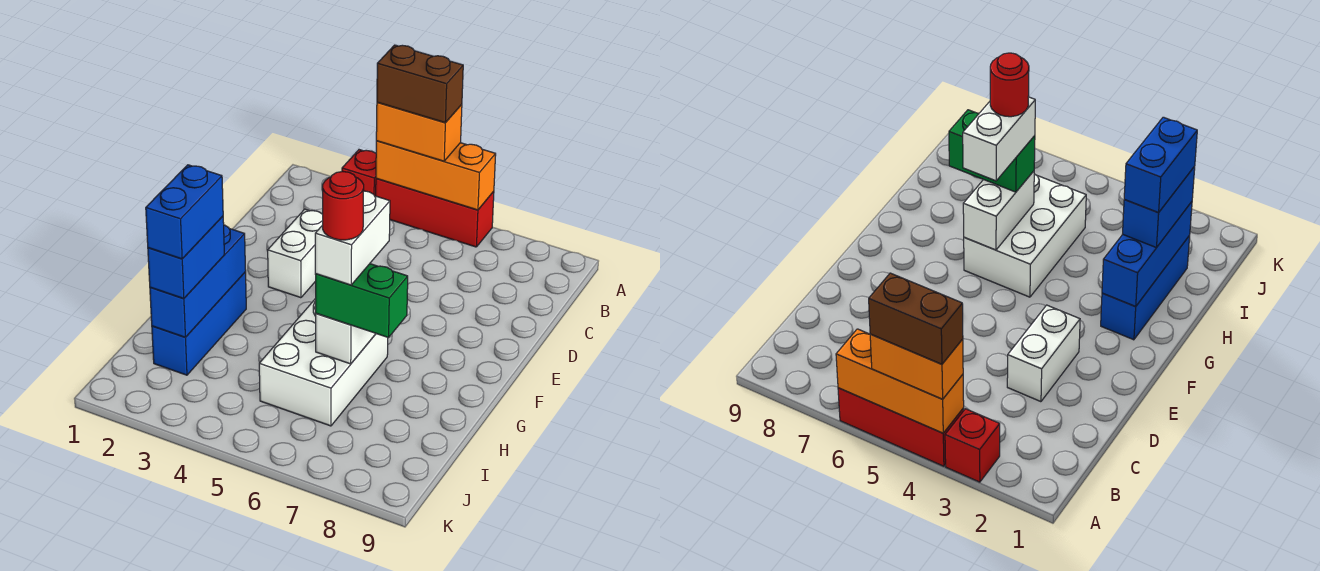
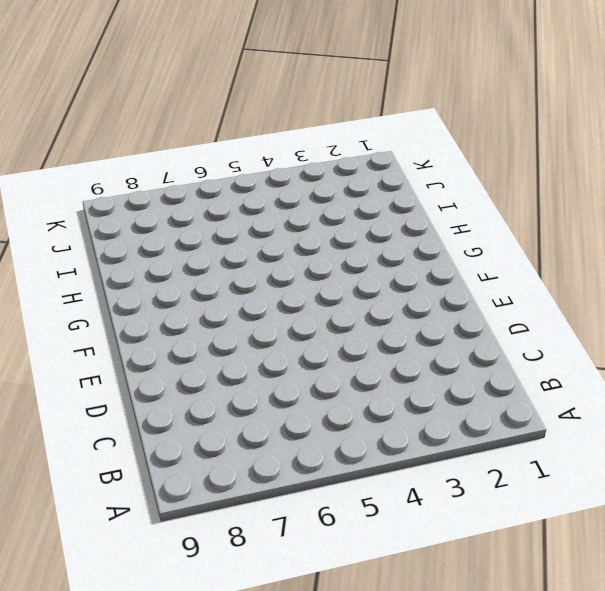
none -> red brick A3 level 1
none -> red brick A4:A6 level 1
none -> white brick D3:E3 level 1

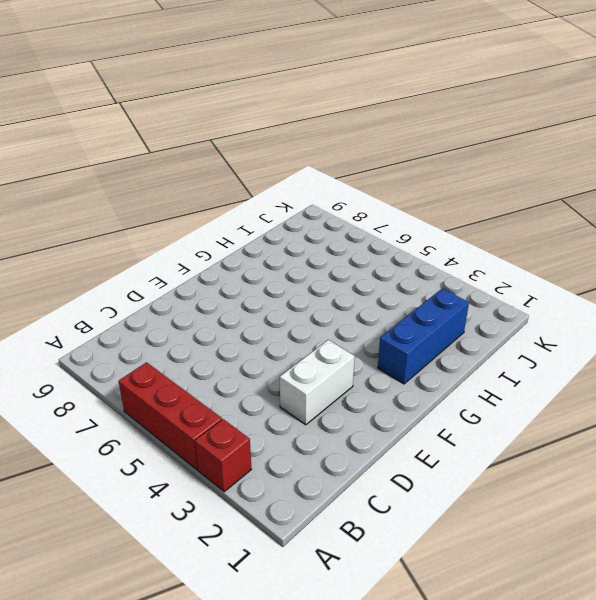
none -> white brick G5:I6 level 1
none -> orange brick A4:A6 level 2
none -> blue brick G2:I2 level 2

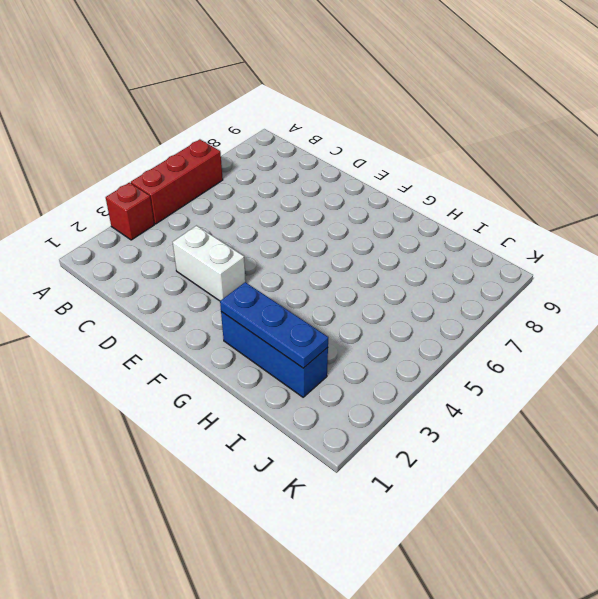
blue plate G2:I2 level 2 -> blue brick G2:I2 level 2
none -> white brick G5:I6 level 1
none -> orange brick A4:A6 level 2
none -> white brick G6:H6 level 2

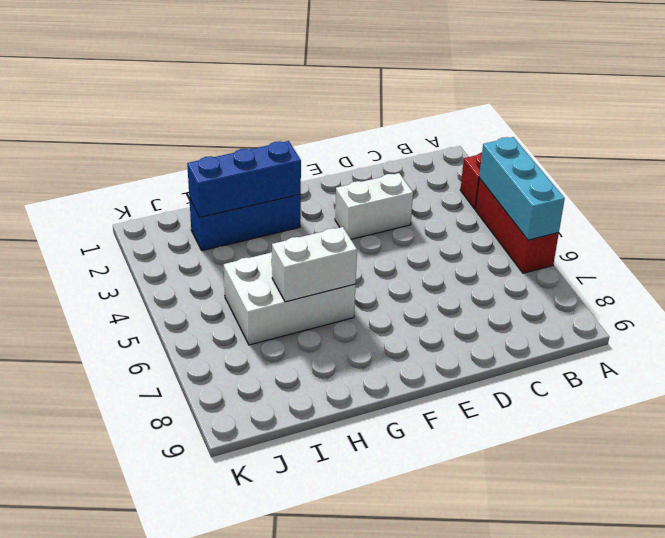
cyan brick A4:A6 level 2 -> orange brick A4:A6 level 2
none -> orange brick A4:A5 level 3
none -> blue brick H2:I2 level 3
none -> green brick H6:H7 level 3

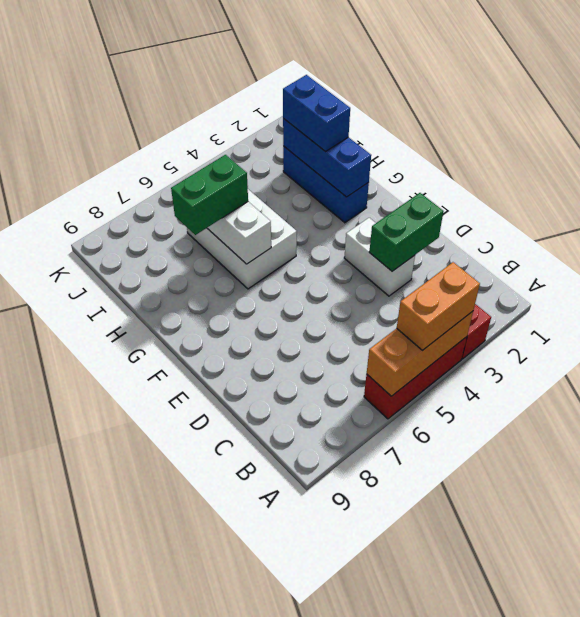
green brick D2:D3 level 2 -> none
none -> brown brick A4:A5 level 4
none -> white brick G6:H6 level 4
none -> blue brick H2:I2 level 4

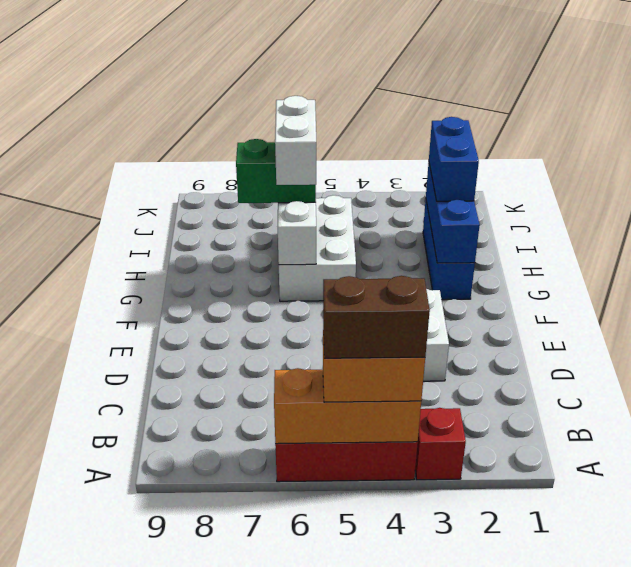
none -> blue brick H2:I2 level 4
none -> red round brick H6 level 5

